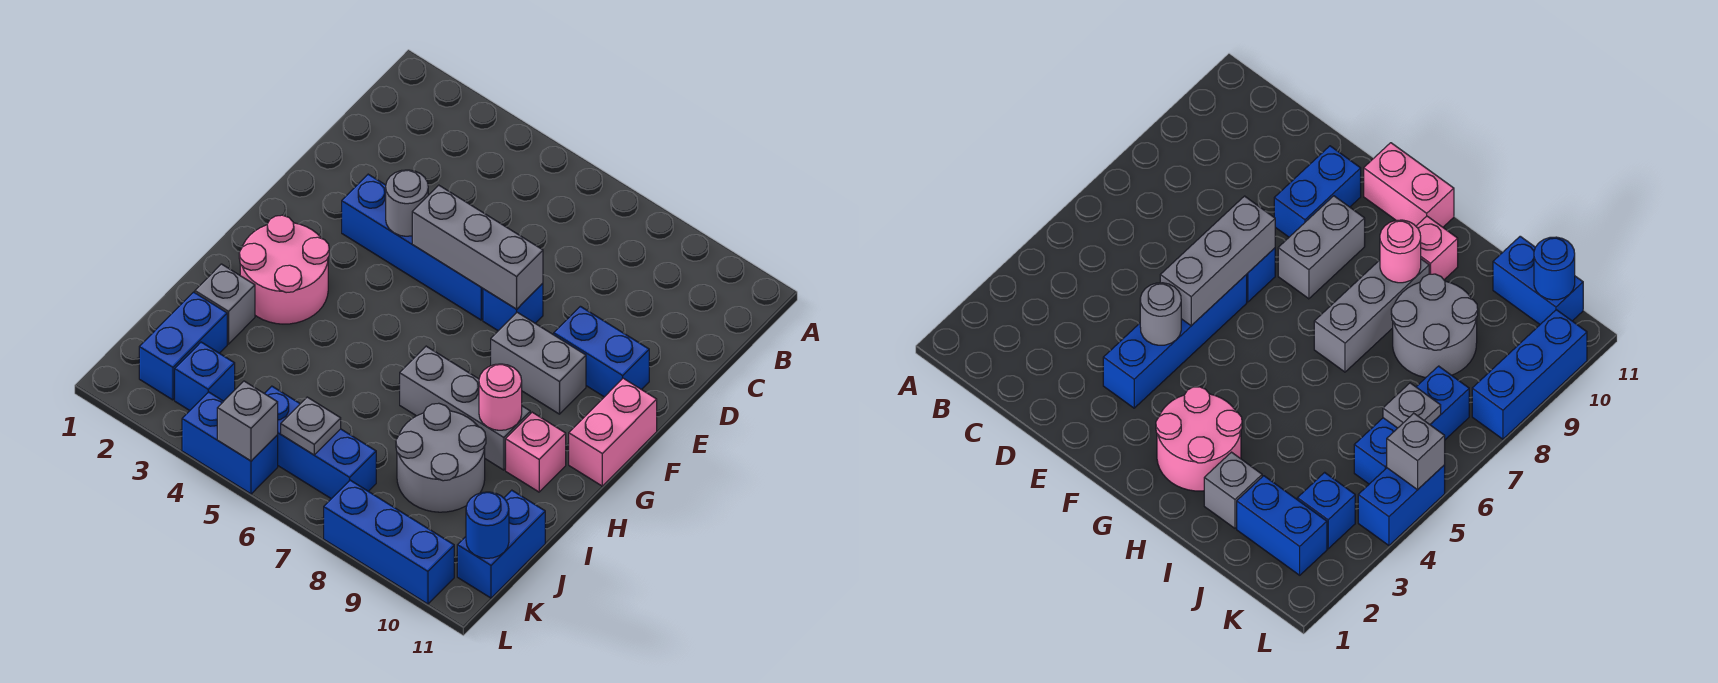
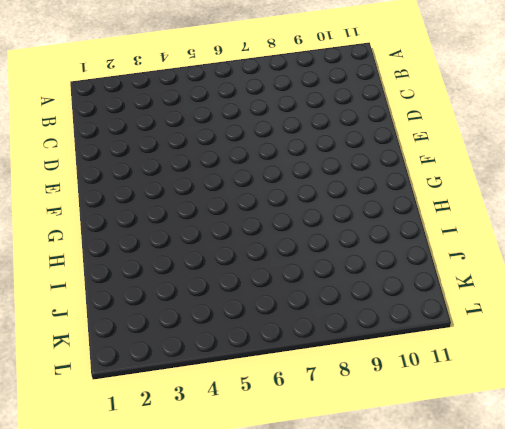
none -> blue brick E3:E6 level 1
none -> blue brick E7 level 1
none -> blue brick E9:E10 level 1

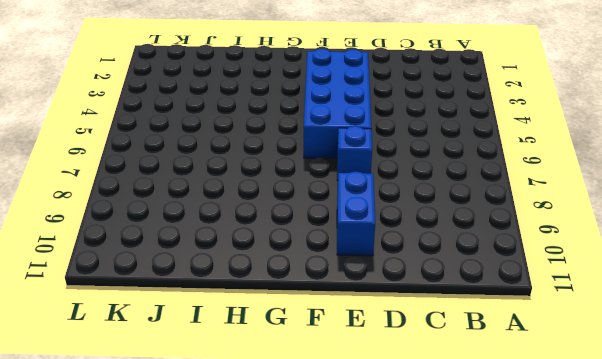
blue brick E3:F6 level 1 -> blue brick E3:E6 level 1
none -> grey brick F8:F9 level 1
none -> pink brick F11:G11 level 1
none -> pink round brick G2:H3 level 1

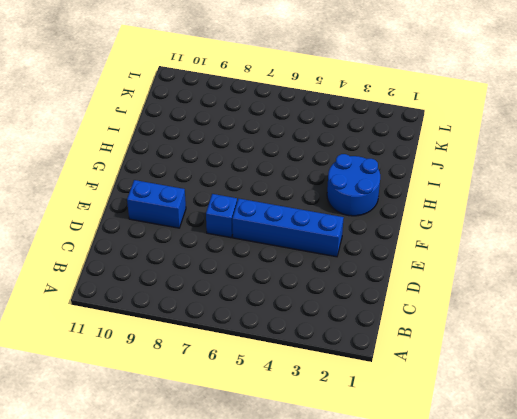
blue round brick G2:H3 level 1 -> pink round brick G2:H3 level 1
none -> grey brick F8:F9 level 1
none -> pink brick F11:G11 level 1
none -> grey brick H7:H9 level 1

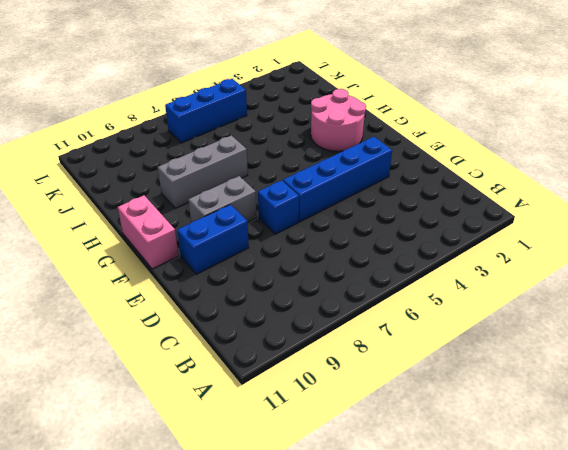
none -> pink brick H10 level 1
none -> grey brick I2 level 1
none -> grey round brick I8:J9 level 1

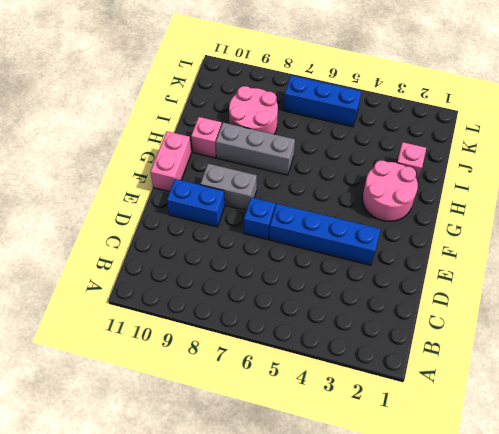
pink brick I2 level 1 -> grey brick I2 level 1
pink round brick I8:J9 level 1 -> grey round brick I8:J9 level 1
none -> blue brick J2:K2 level 1
none -> blue brick J11:K11 level 1
none -> blue brick K3 level 1

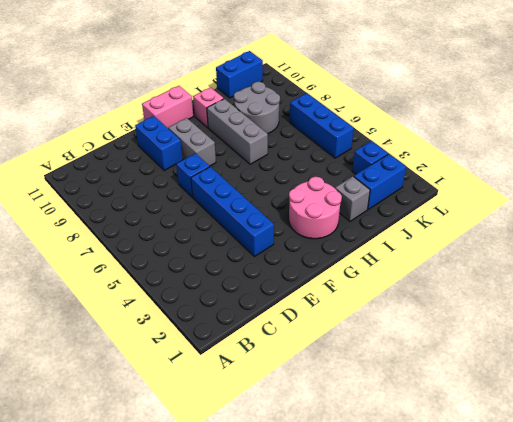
none -> blue brick L4:L5 level 1
none -> blue brick L8:L10 level 1
none -> grey round brick E4 level 2

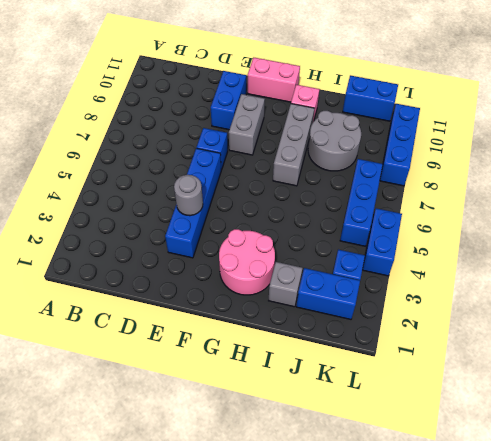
none -> grey brick E5:E7 level 2
none -> pink round brick H9 level 2
none -> grey plate K6 level 2

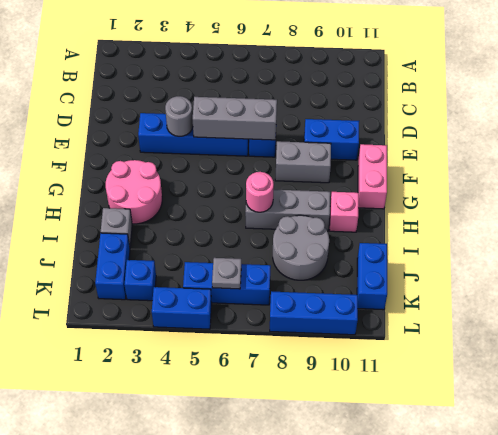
pink round brick H7 level 2 -> pink round brick H9 level 2
none -> blue round brick K11 level 2
none -> grey brick L5 level 2

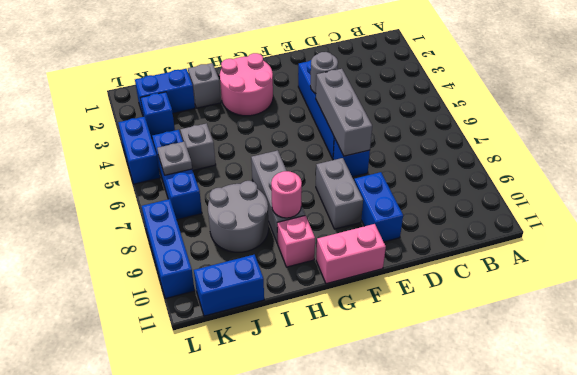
grey brick J5 level 1 -> grey brick L5 level 2
none -> blue round brick K11 level 2

